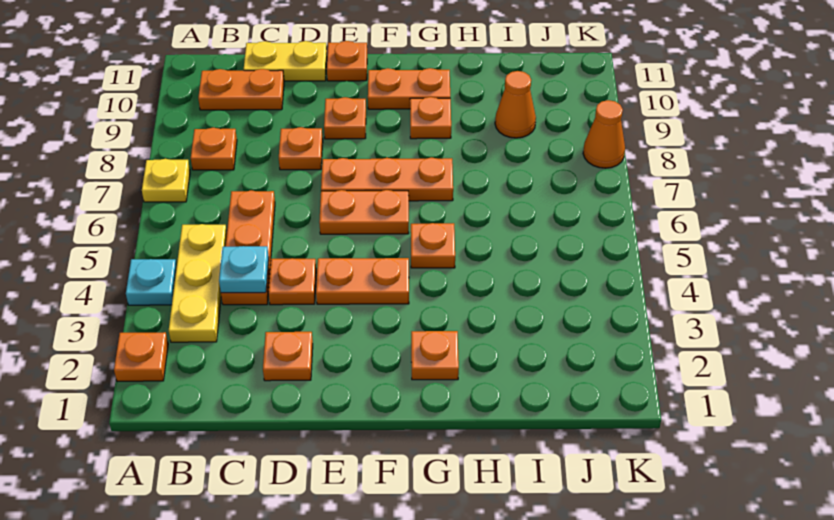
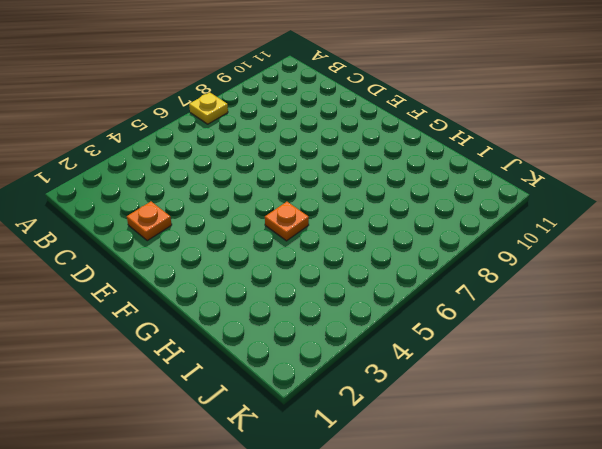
none -> orange plate A2 level 1
none -> cyan plate A4 level 1
none -> yellow plate B3:B5 level 1

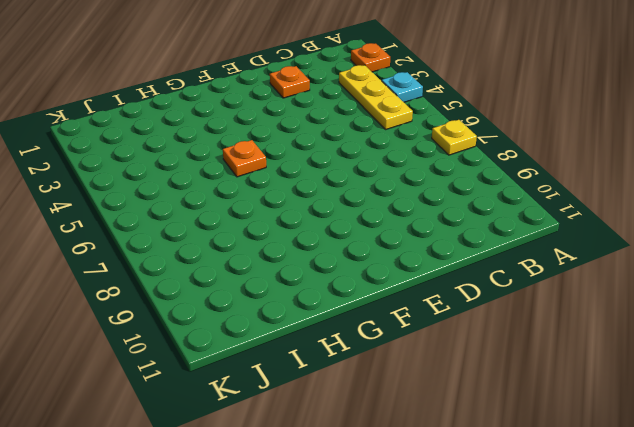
none -> orange plate B8 level 1
none -> orange plate B10:C10 level 1
none -> orange plate C4:C6 level 1

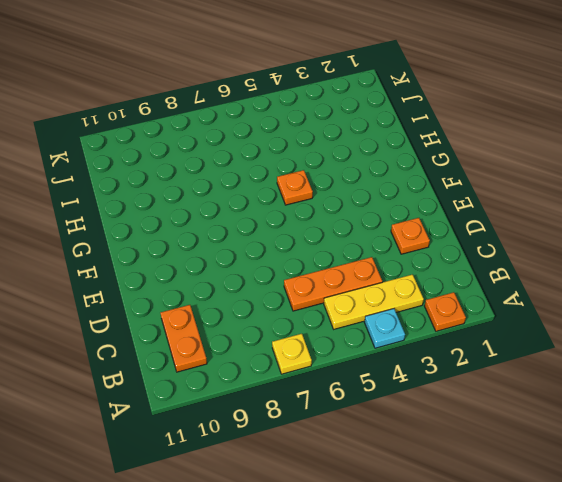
none -> orange plate B8 level 1
none -> yellow plate C11:D11 level 1
none -> orange plate D4 level 1

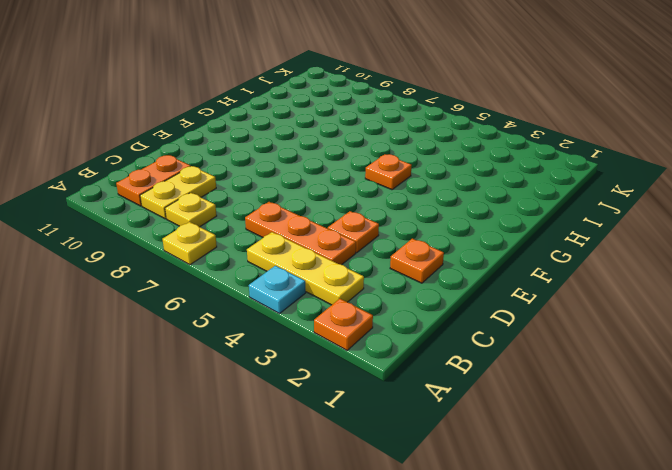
yellow plate B8 level 1 -> orange plate B8 level 1
yellow plate B9:C9 level 1 -> yellow plate C11:D11 level 1
none -> orange plate D8 level 1
none -> orange plate E4:F4 level 1
none -> orange plate E6:F6 level 1

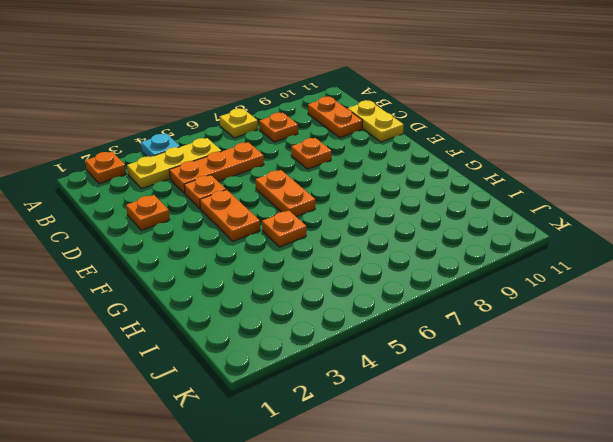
none -> orange plate E7:G7 level 1
none -> orange plate E9 level 1
none -> orange plate E11 level 1

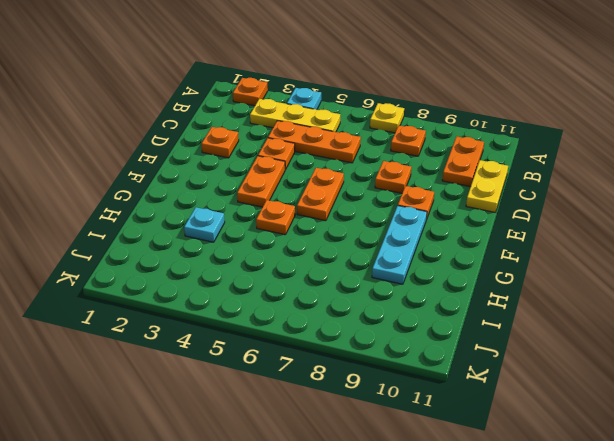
cyan plate F9:H9 level 1 -> orange plate G9 level 1
cyan plate H3 level 1 -> cyan plate C4 level 2
none -> orange plate E7:G7 level 1
none -> orange plate E11 level 1
none -> orange plate F10:G10 level 1

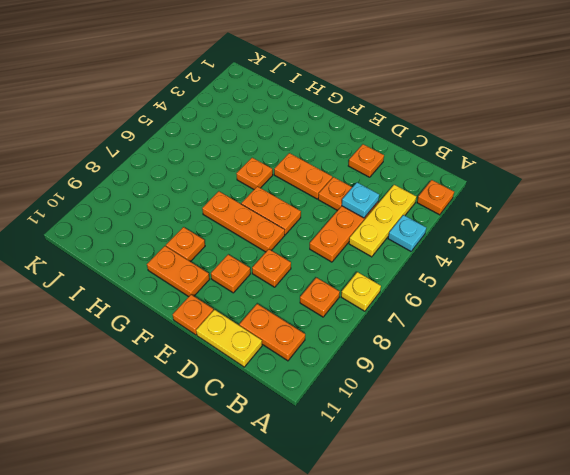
none -> orange plate G2 level 1
none -> orange cone I9 level 1
none -> orange cone K8 level 1

